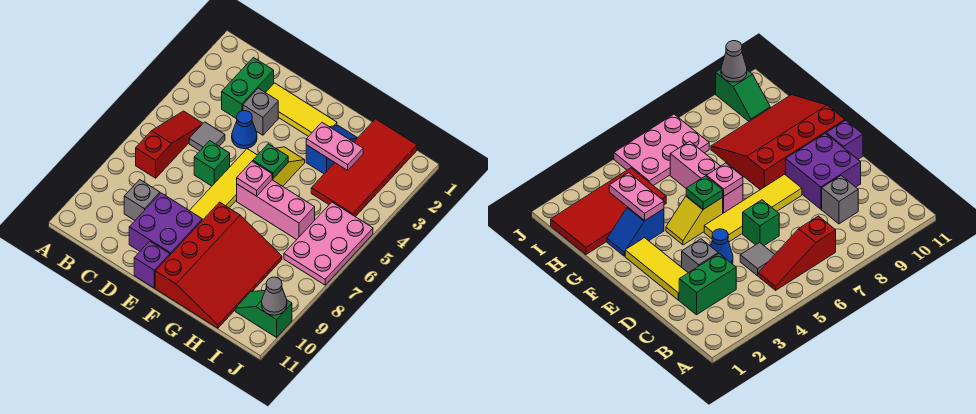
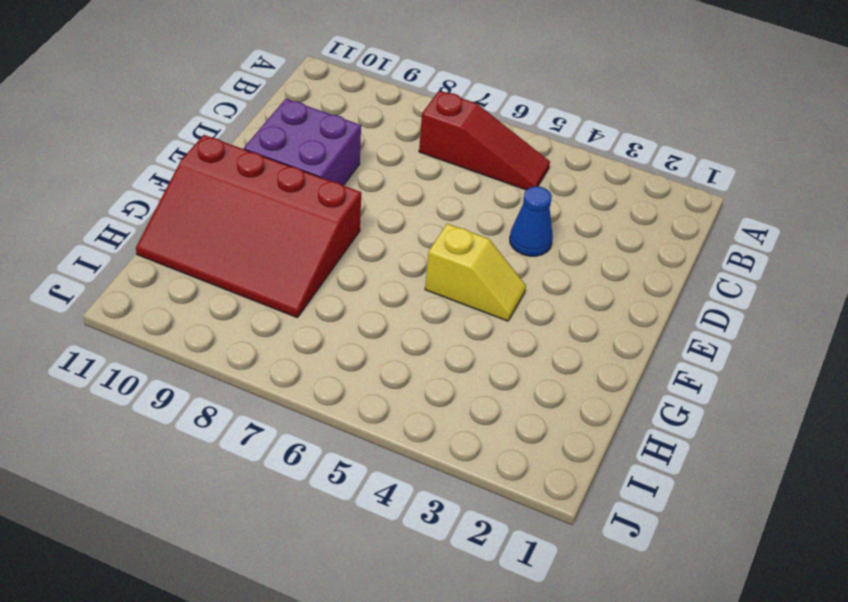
none -> green brick C2:C3 level 1
none -> grey tile C5 level 1
none -> grey brick C9 level 1

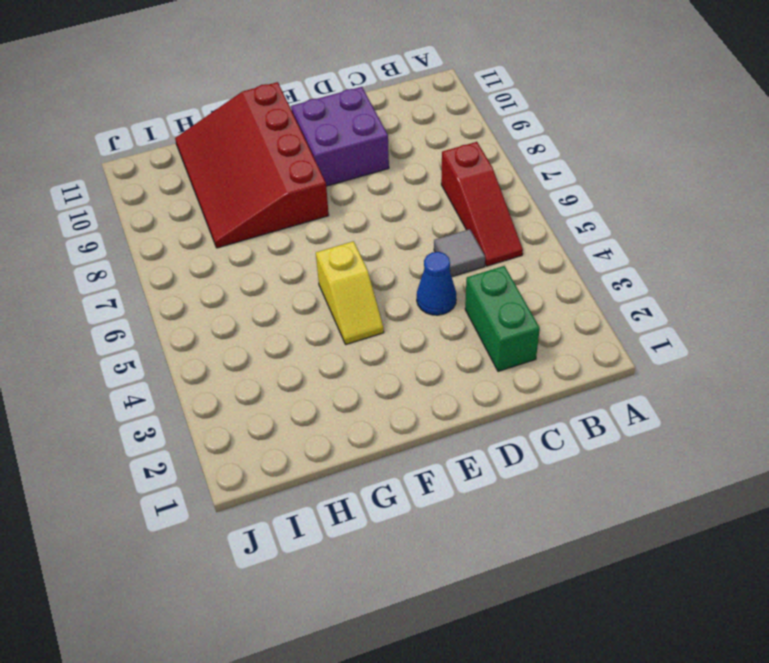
none -> grey brick C9 level 1
none -> yellow tile D2:F2 level 1
none -> grey brick D3 level 1

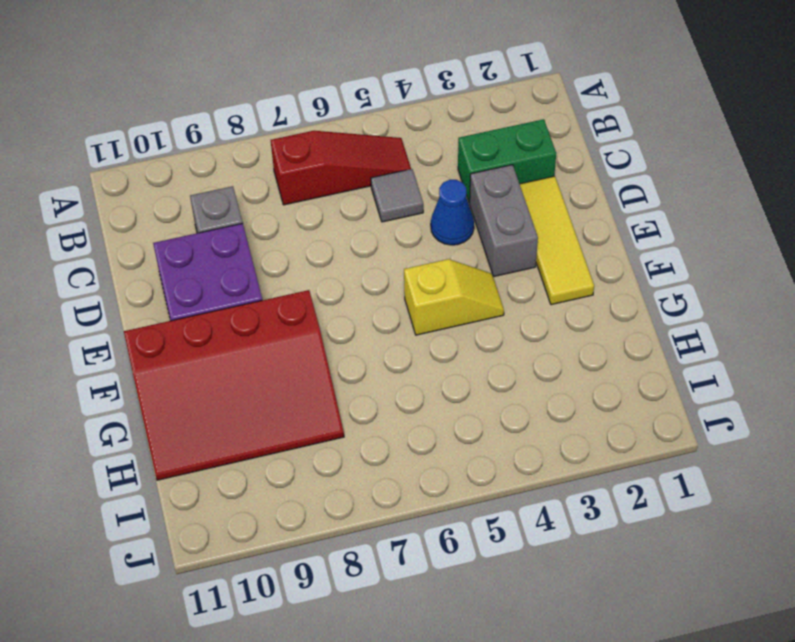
grey brick D3:E3 level 1 -> grey brick D3 level 1
none -> green brick D6 level 1
none -> yellow tile E5:E8 level 1
none -> purple brick E11 level 1

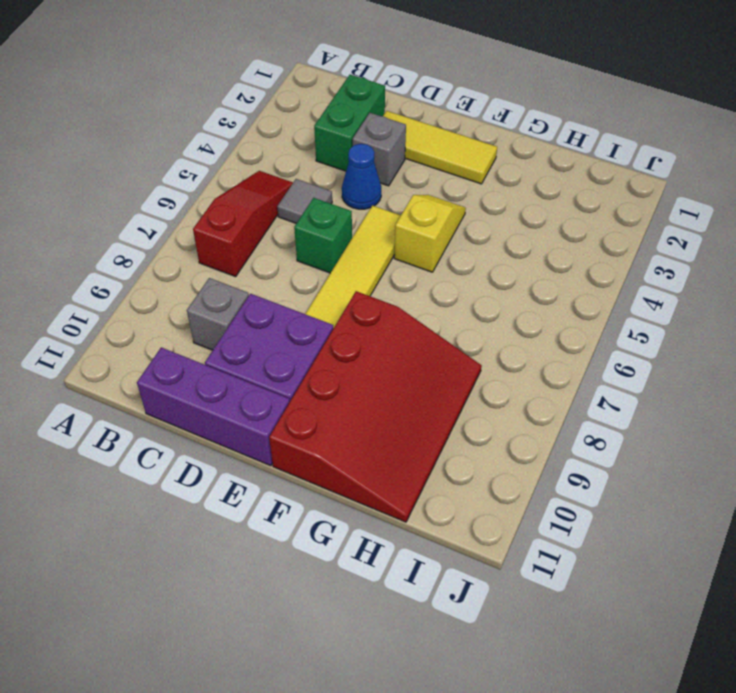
purple brick C11:E11 level 1 -> purple brick E11 level 1
none -> pink brick F6:H6 level 1
none -> blue slope G2:G3 level 1 top 3
none -> red tile H1:I4 level 1

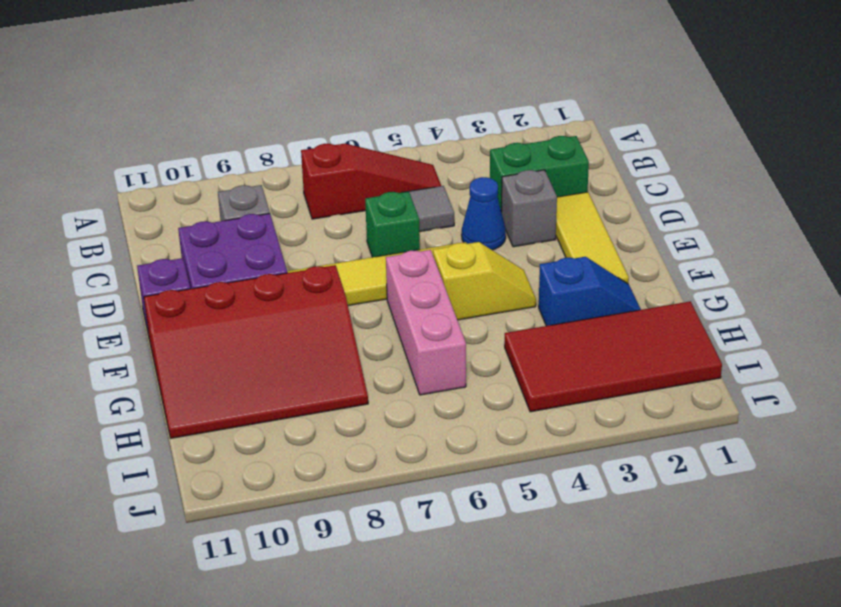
none -> pink plate I5:J7 level 1
none -> green slope I10:J10 level 1 top J
none -> green plate F5 level 2

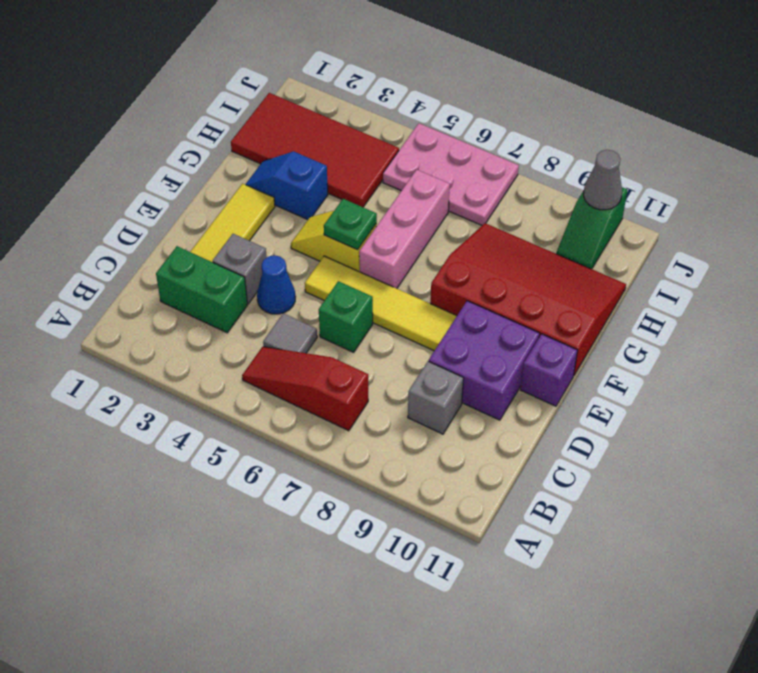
none -> pink plate F6 level 2
none -> pink plate G3:H3 level 2

